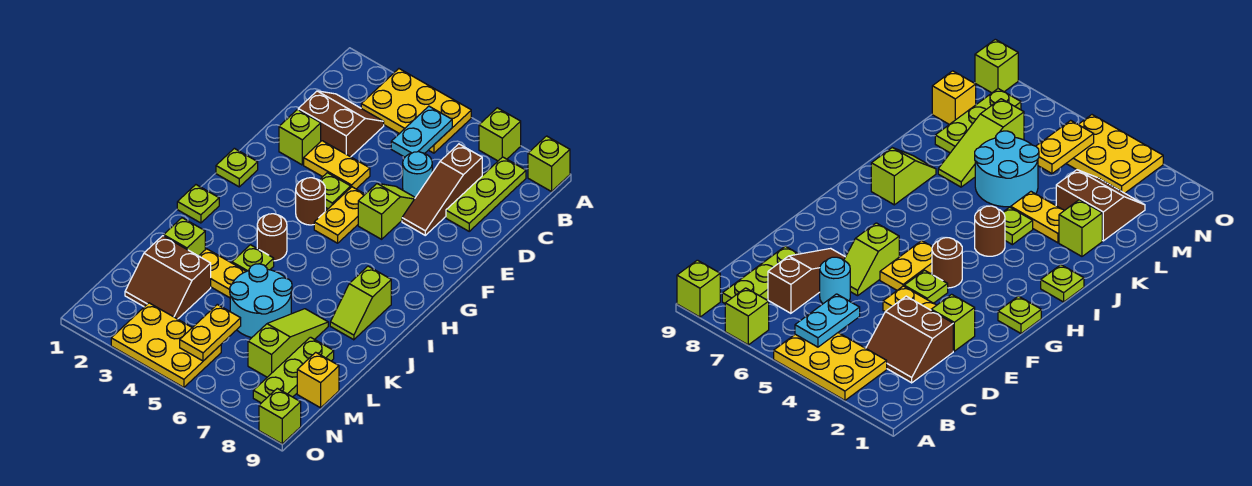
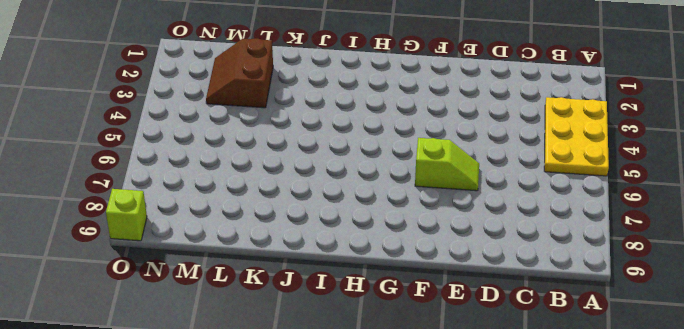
none -> lime brick A7 level 1
none -> lime brick A9 level 1
none -> lime plate B8:D8 level 1

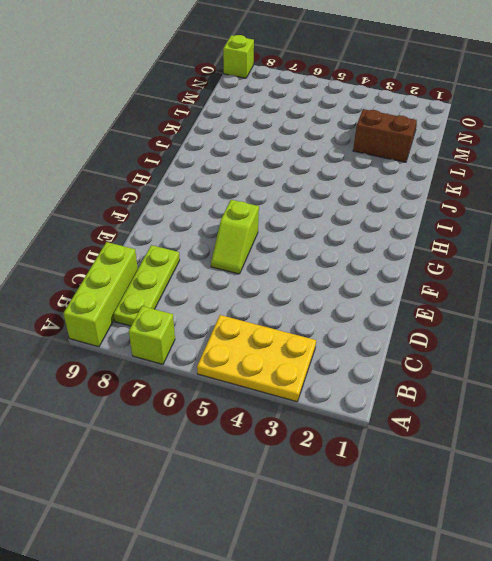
lime brick A9:C9 level 1 -> lime brick A9 level 1
none -> brown slope C2:D3 level 1 top D
none -> brown slope C7:E7 level 1 top C
none -> cyan round brick D6 level 1

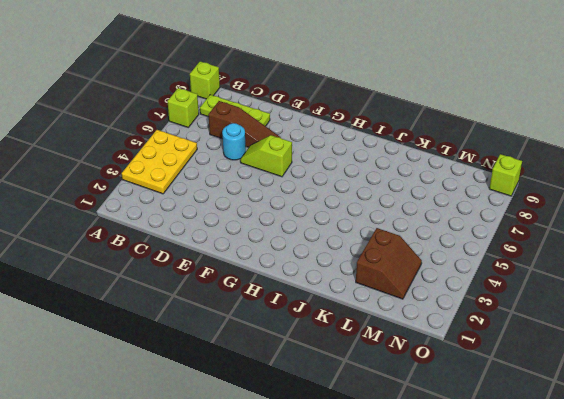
none -> brown slope C2:D3 level 1 top D
none -> lime brick E2 level 1
none -> yellow plate E3:E4 level 1

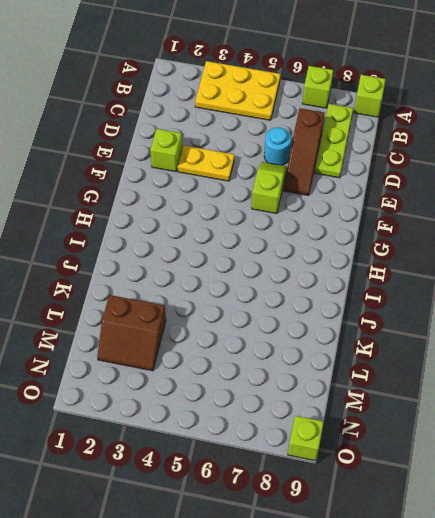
none -> brown slope C2:D3 level 1 top D
none -> lime plate F4 level 1
none -> yellow plate F5:G5 level 1

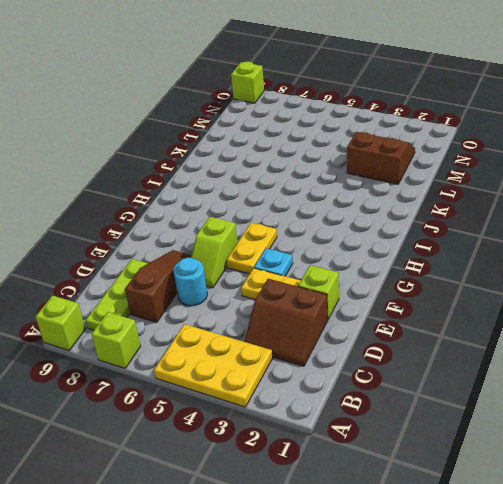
cyan plate F4 level 1 -> lime plate F4 level 1
none -> lime plate G1 level 1
none -> brown round brick G4 level 1
none -> lime plate I1 level 1

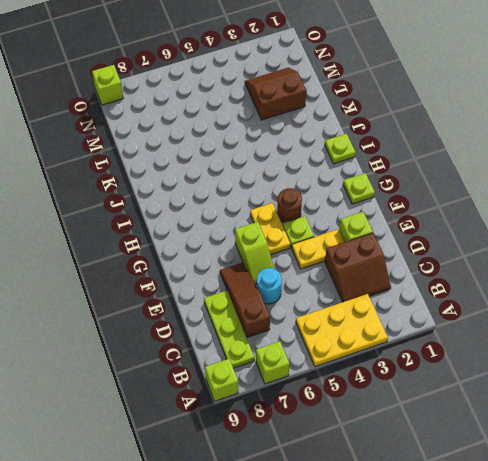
none -> brown round brick I4 level 1
none -> lime slope I8:J8 level 1 top I
none -> lime plate J4 level 1

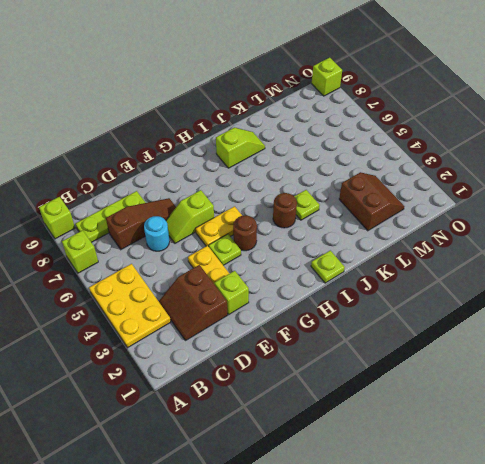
none -> lime plate G1 level 1
none -> lime brick K2 level 1
none -> yellow plate K3:K4 level 1

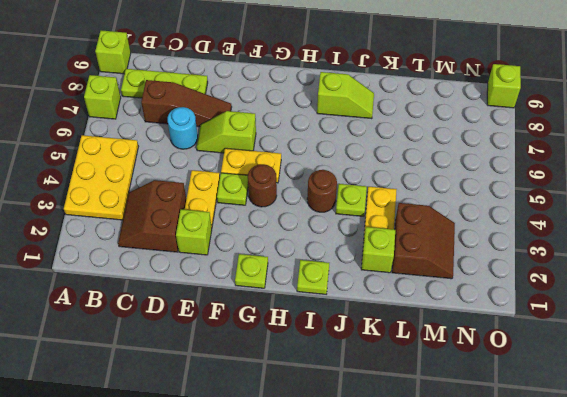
none -> cyan round brick K5:L6 level 1
none -> lime slope K7:M7 level 1 top M
none -> lime plate L8:N8 level 1

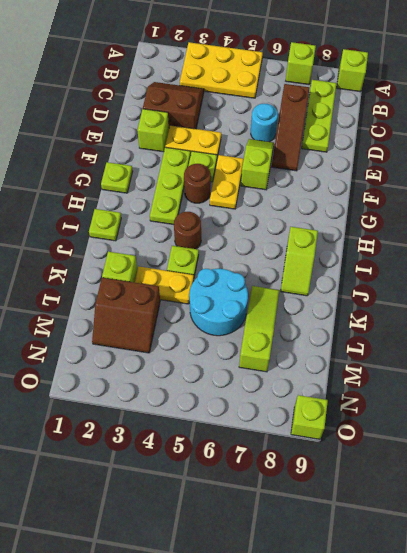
lime plate F3:H3 level 1 -> lime plate L8:N8 level 1
none -> yellow brick M9 level 1
none -> yellow plate N3:O5 level 1
none -> cyan plate B5:C5 level 2

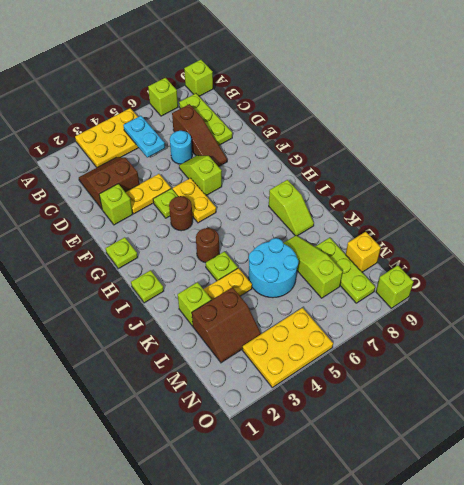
none -> yellow plate M5:N5 level 2

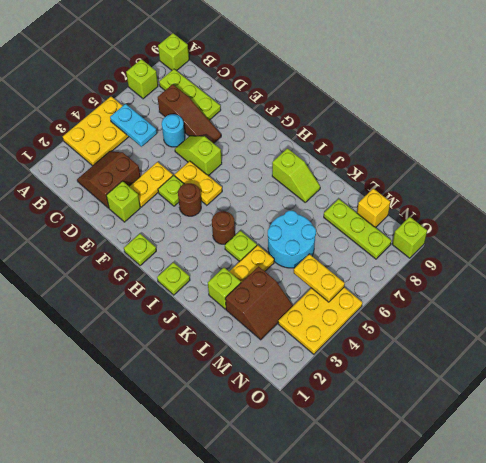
none -> lime slope K7:M7 level 1 top M

